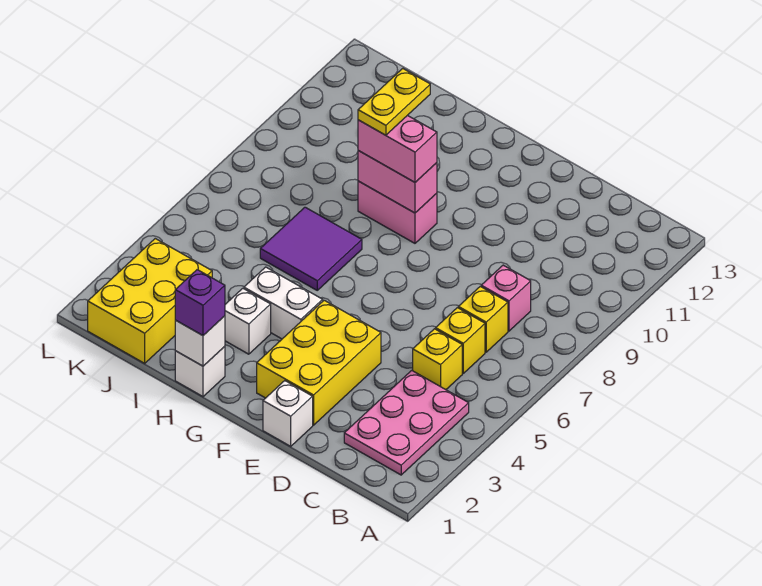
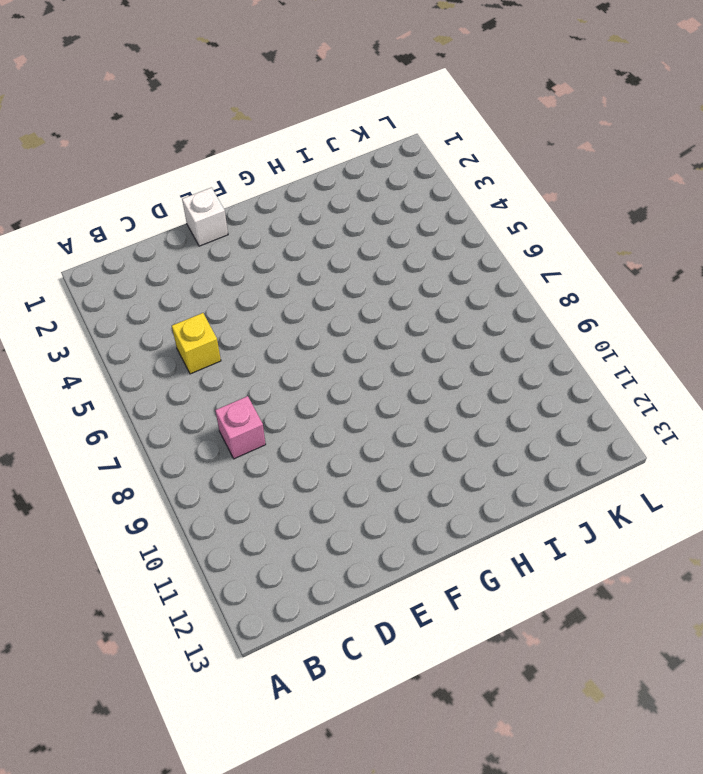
none -> pink plate B2:C4 level 1
none -> yellow brick C6 level 1
none -> yellow brick C7 level 1

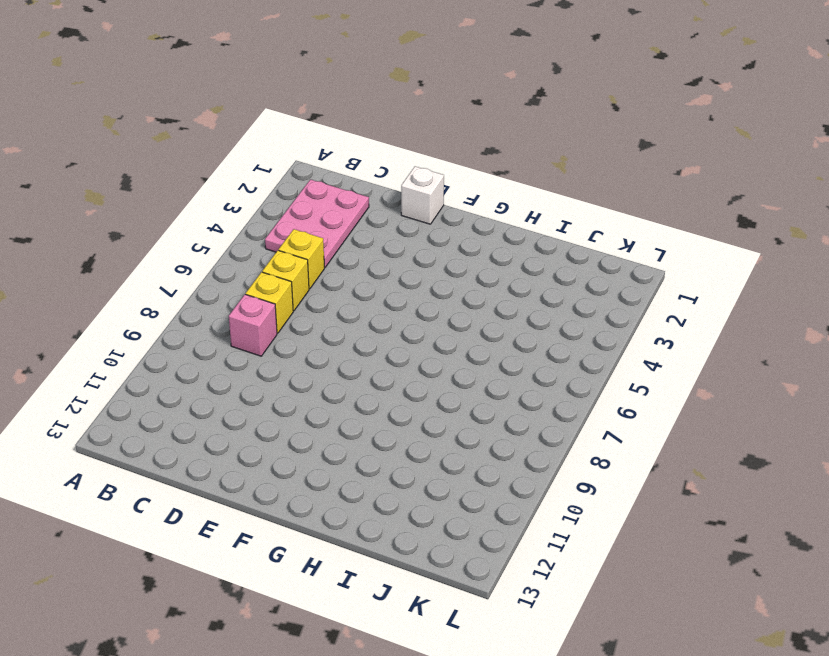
none -> yellow brick E2:F4 level 1
none -> white brick G4:H4 level 1
none -> pink brick G9:H9 level 1

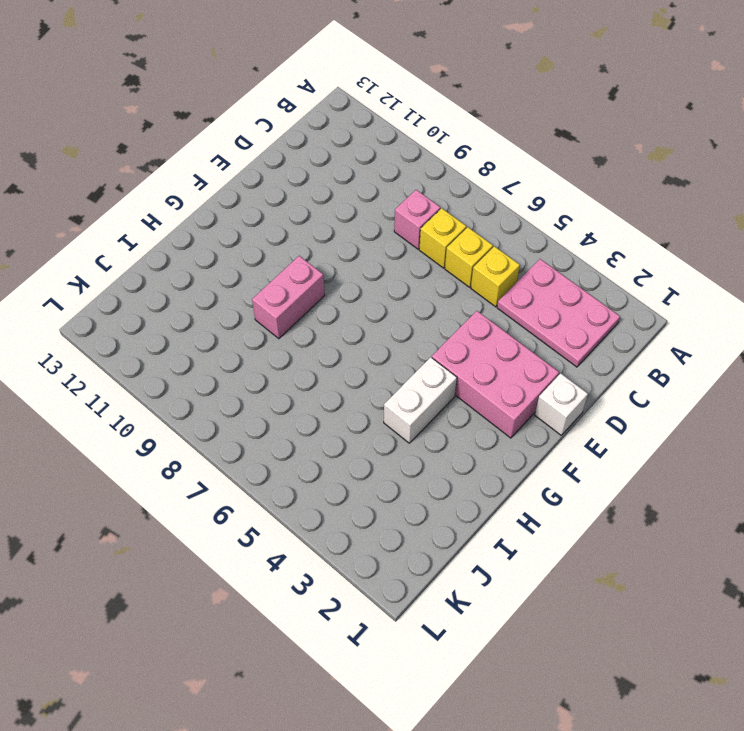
pink brick E2:F4 level 1 -> yellow brick E2:F4 level 1
none -> white brick H1 level 1
none -> white brick H3 level 1
none -> purple tile H6:I7 level 1

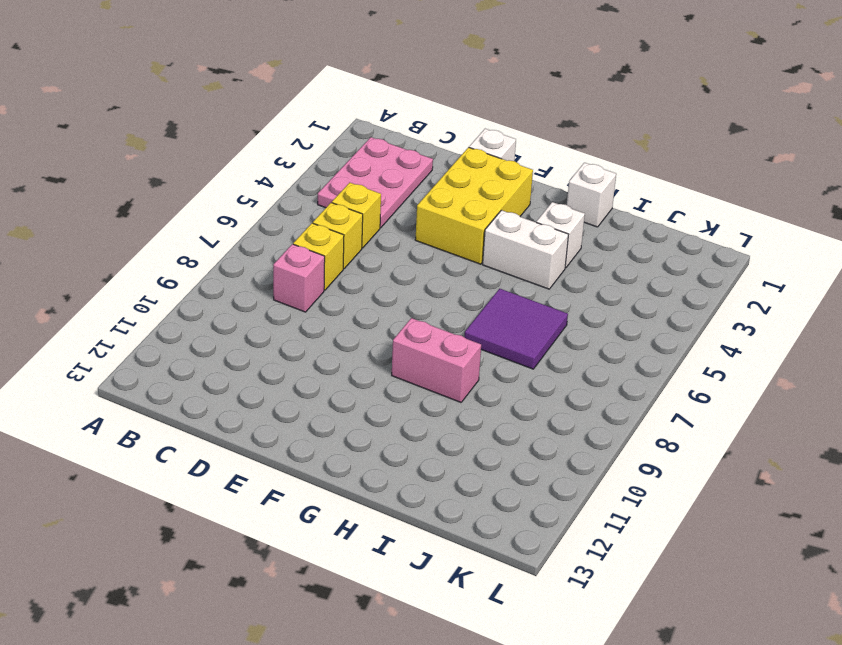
none -> yellow brick J1:K3 level 1
none -> pink brick G9:H9 level 2
none -> white brick H1 level 2

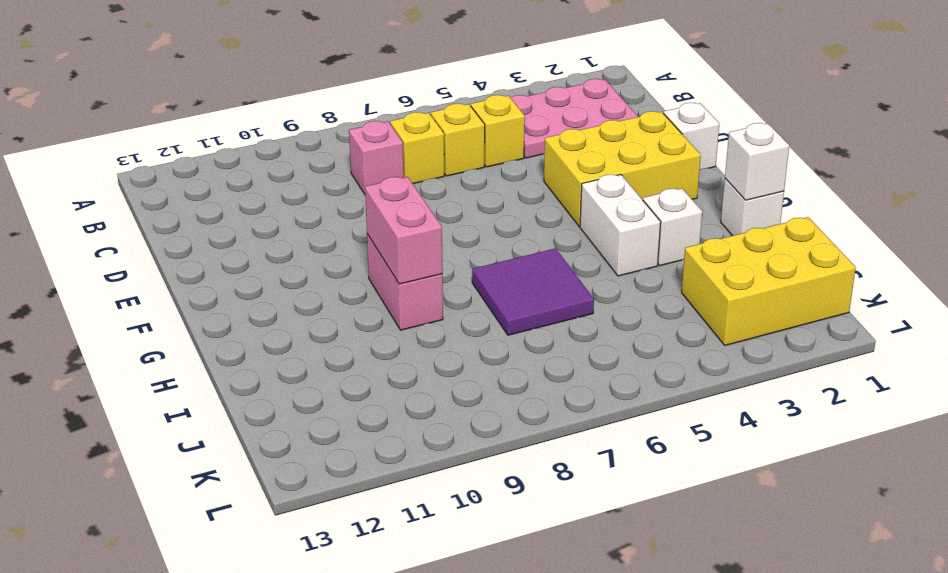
none -> pink brick G9:H9 level 3
none -> purple brick H1 level 3
none -> yellow plate H9:H10 level 4

